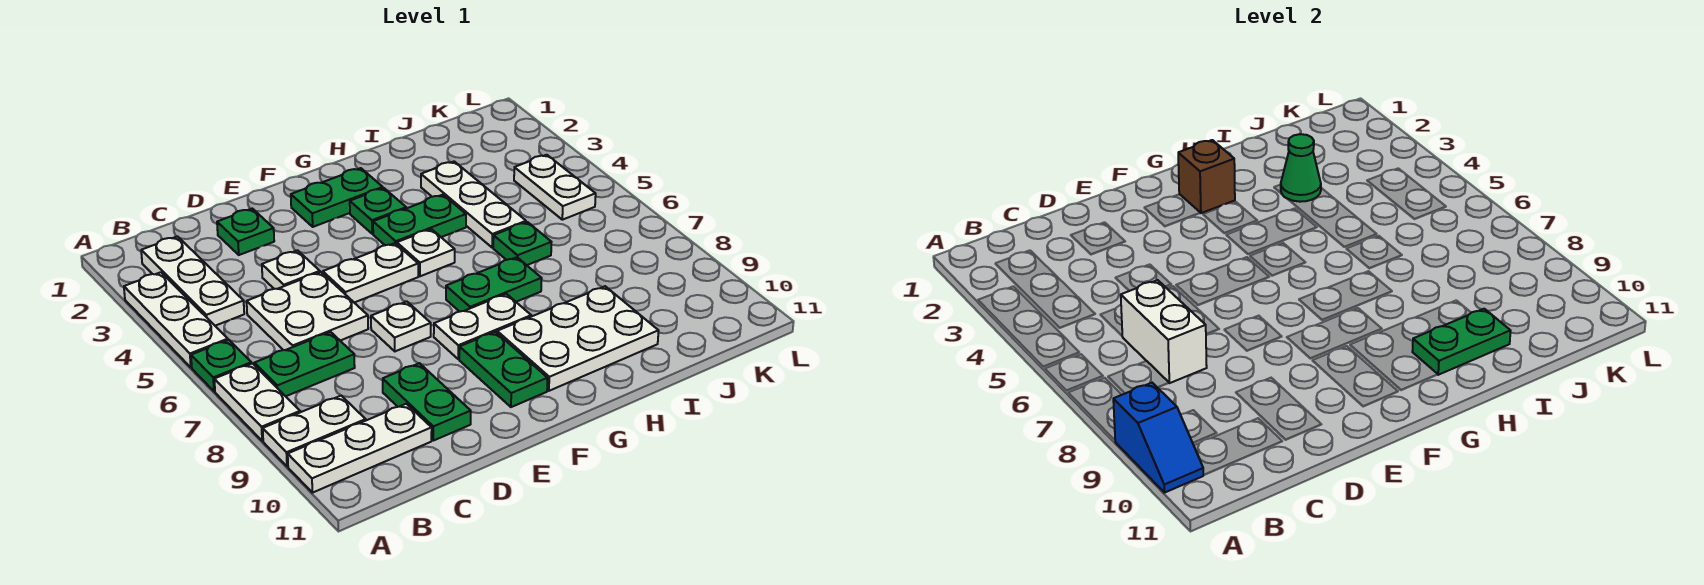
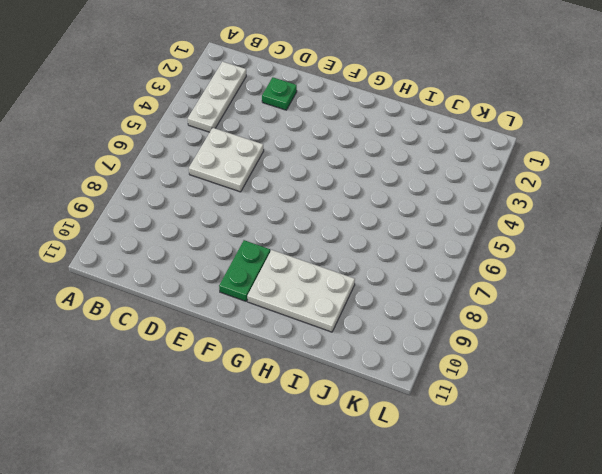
none -> white plate A3:A5 level 1
none -> green plate A6 level 1
none -> white plate A7:A8 level 1

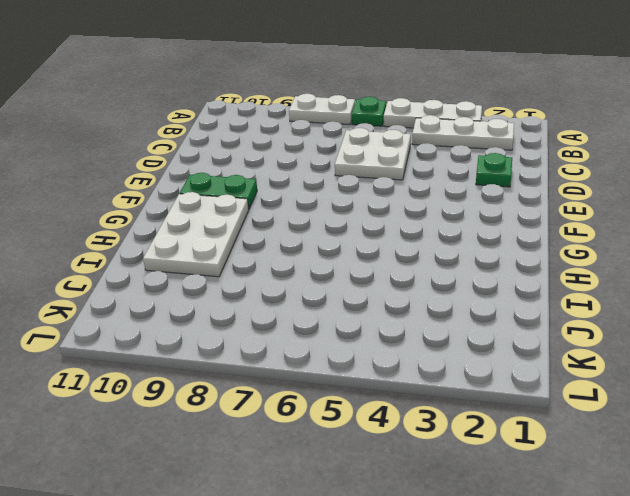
none -> white plate A9:B9 level 1
none -> white plate A10:C10 level 1
none -> green plate B7:C7 level 1

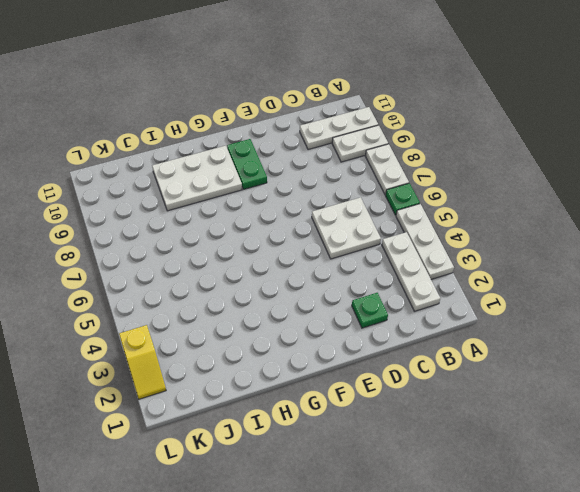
yellow slope L2:L3 level 1 top 3 -> none
none -> green plate B7:C7 level 1
none -> white plate D4 level 1
none -> green plate D9:D10 level 1

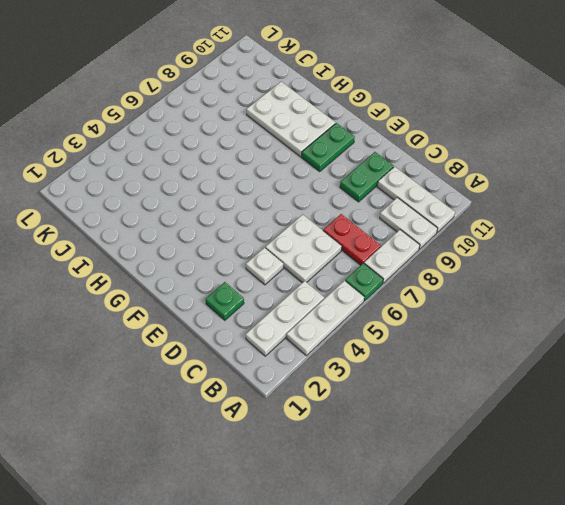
red plate B7:C7 level 1 -> green plate B7:C7 level 1
none -> white plate E5:F5 level 1
none -> white plate E7 level 1
none -> green plate F2:G2 level 1

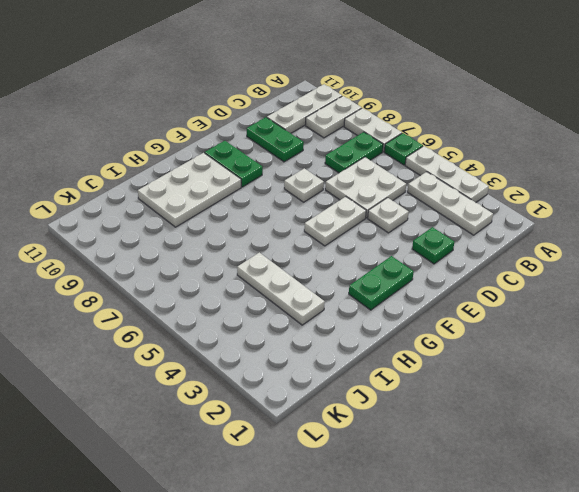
none -> white plate F8:G8 level 1
none -> green plate G3 level 1
none -> green plate G4:H4 level 1

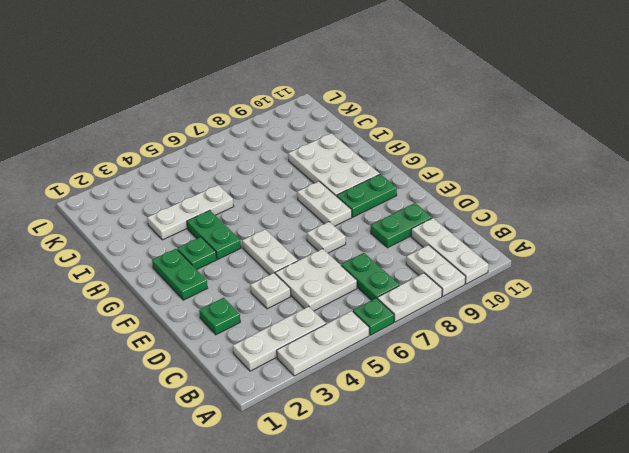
none -> white plate G5 level 1
none -> green plate G7:H7 level 1
none -> green plate I6 level 1

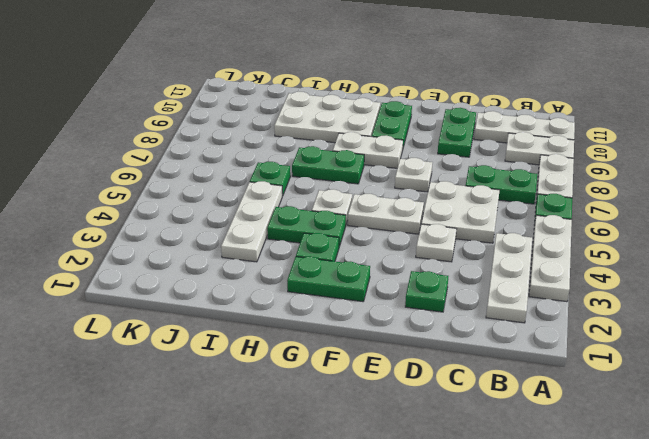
none -> white plate K4:K5 level 1
none -> blue slope A9:A10 level 2 top 9
none -> white brick C6:C7 level 2

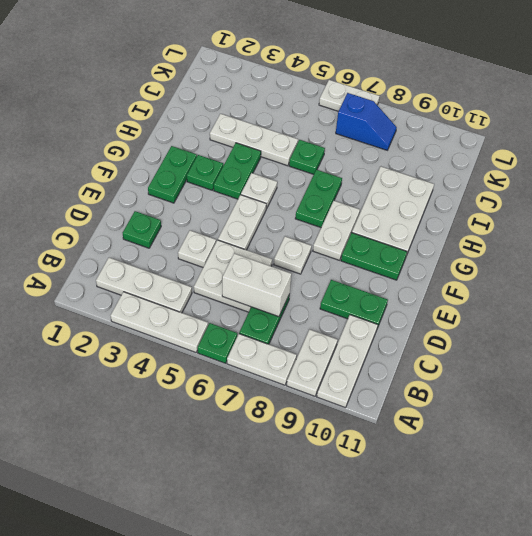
blue slope K7:K8 level 1 top 7 -> blue slope A9:A10 level 2 top 9
white plate L6:L7 level 1 -> white plate K4:K5 level 1
none -> brown brick G2 level 2
none -> green plate H10:I10 level 2
none -> green cone I3 level 2

